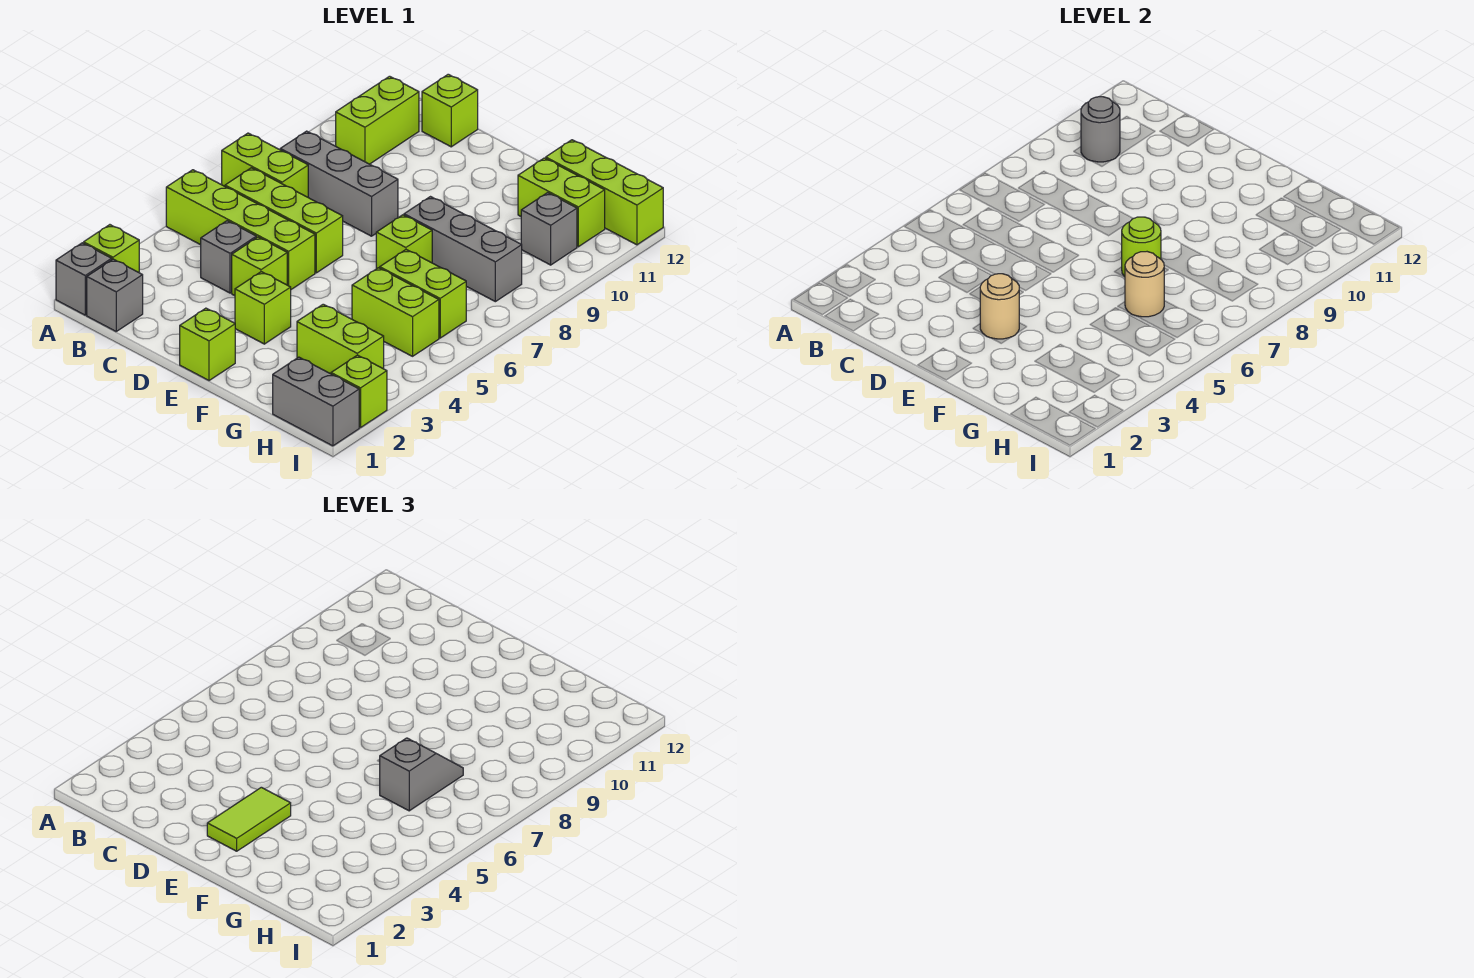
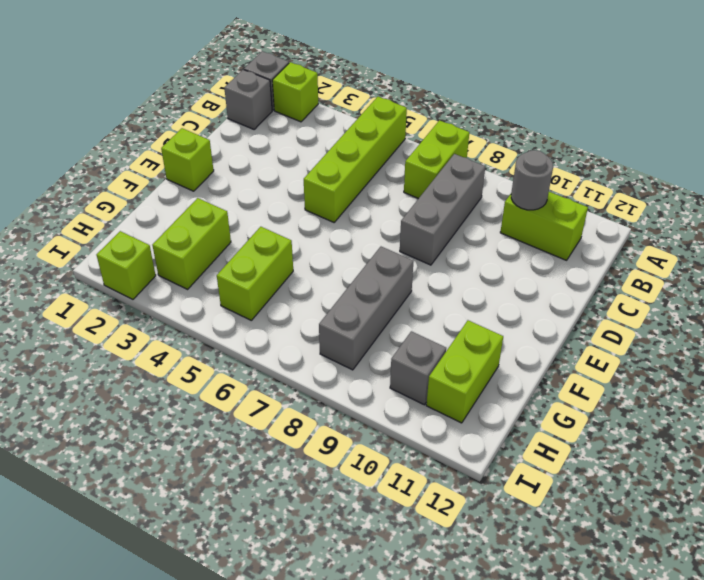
none -> lime brick B6:D6 level 1
none -> grey brick C4 level 1
none -> lime brick C12 level 1

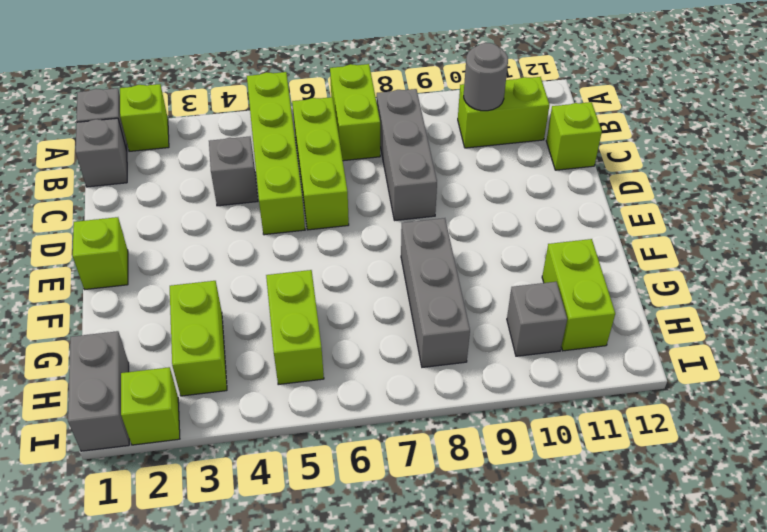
none -> lime brick D4 level 1
none -> lime brick E3 level 1
none -> lime brick F7 level 1

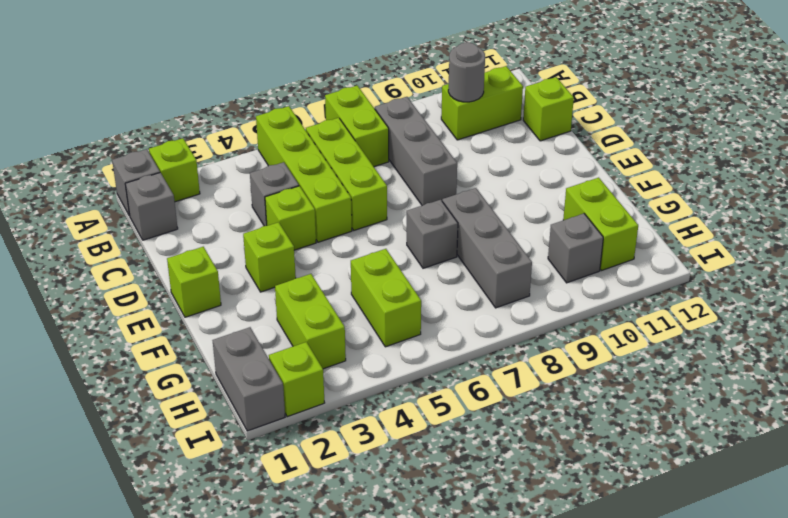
grey brick F7 level 1 -> lime brick F7 level 1
none -> lime brick G6:H6 level 1
none -> lime brick G12:I12 level 1
none -> tan round brick E3 level 2

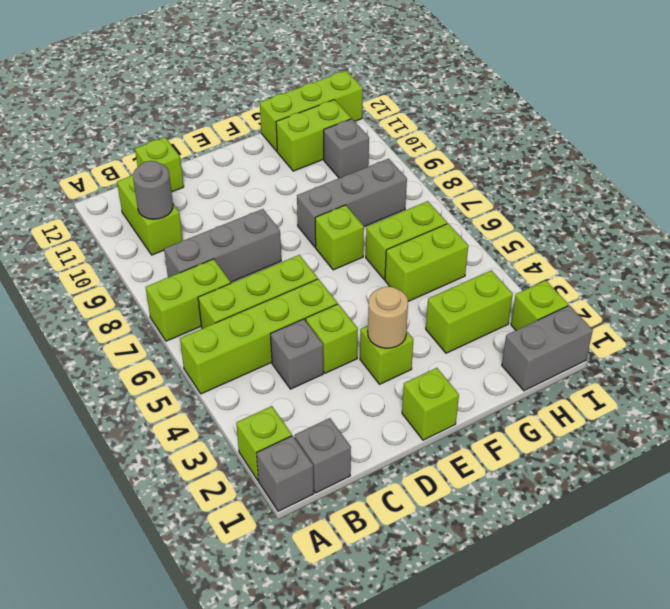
none -> lime round brick F7 level 2
none -> tan round brick G6 level 2
none -> lime tile E2:E3 level 3

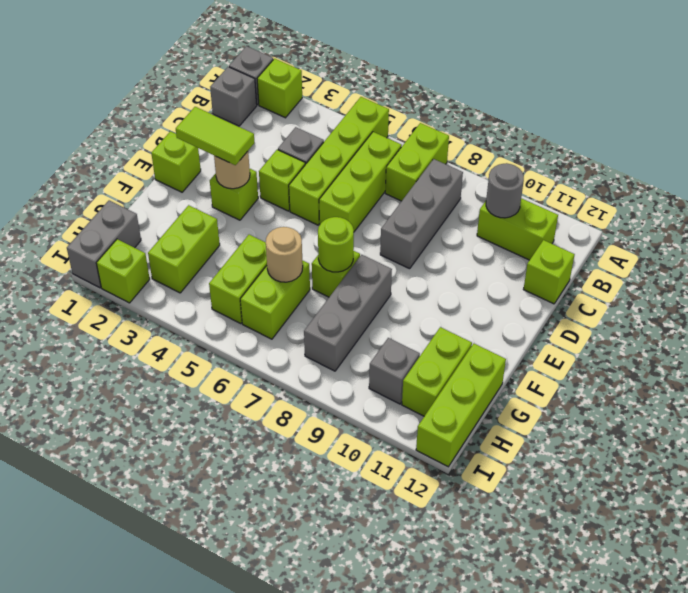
none -> grey slope G6:G7 level 3 top 6

